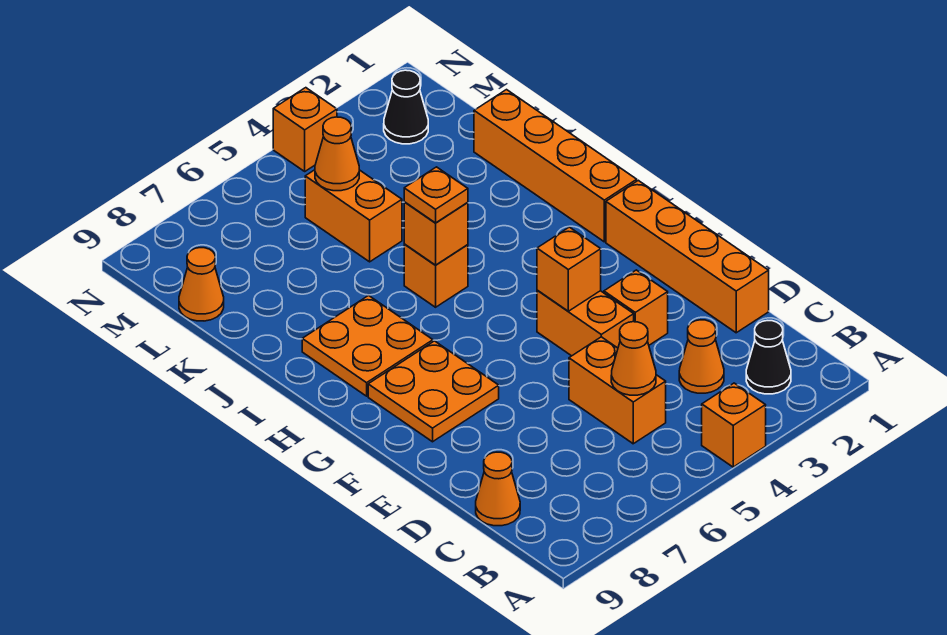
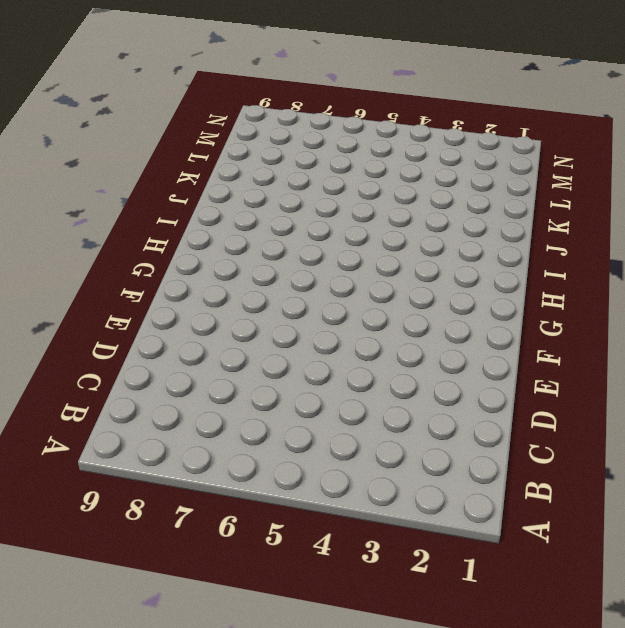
none -> orange brick A4 level 1
none -> black cone B2 level 1
none -> orange cone C3 level 1

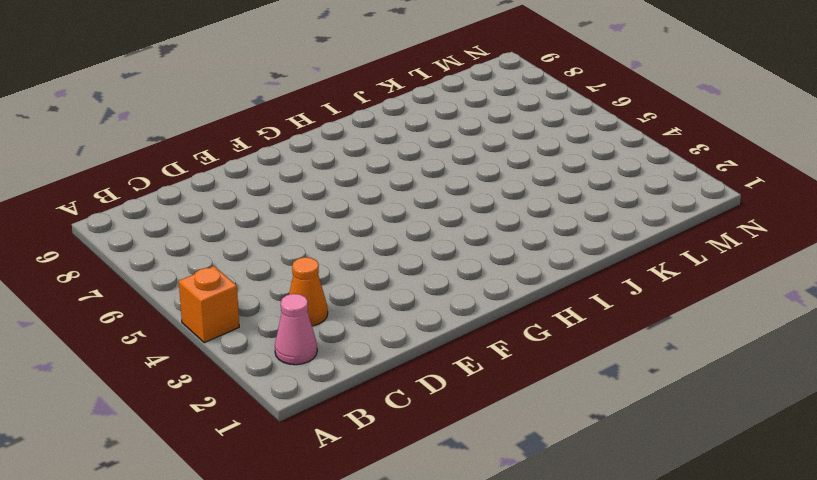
pink cone B2 level 1 -> black cone B2 level 1
none -> orange brick C5:D5 level 1
none -> orange cone C9 level 1
none -> orange brick D1:G1 level 1

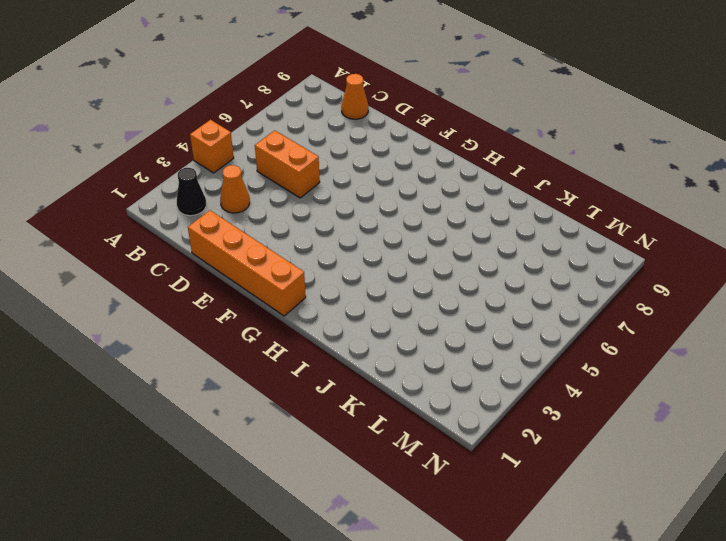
none -> orange brick E3 level 1
none -> orange brick E4:F4 level 1
none -> orange plate F7:G8 level 1

